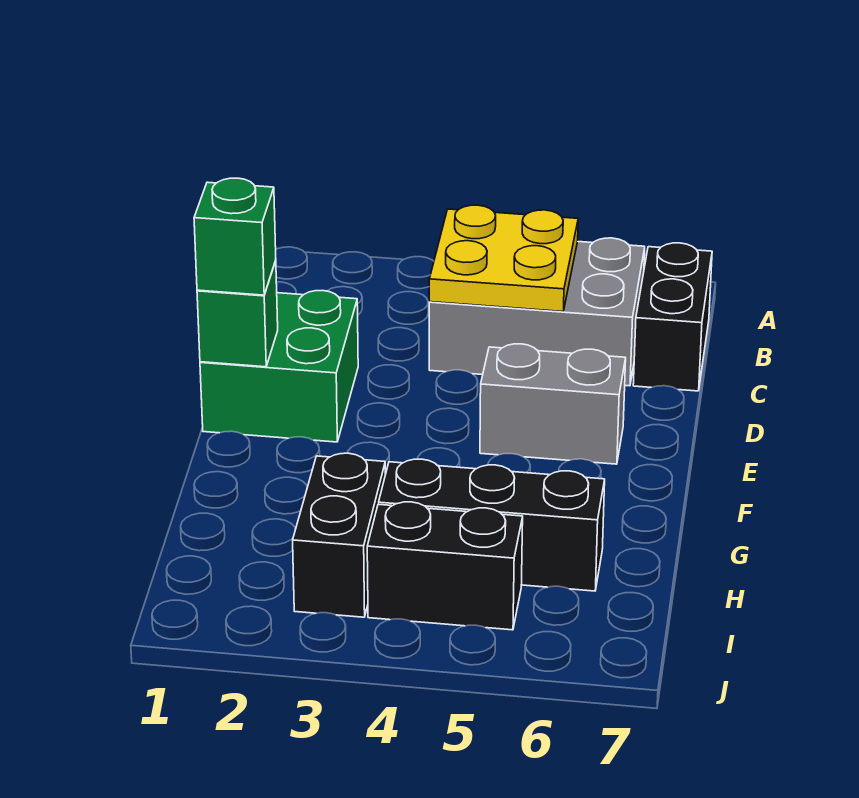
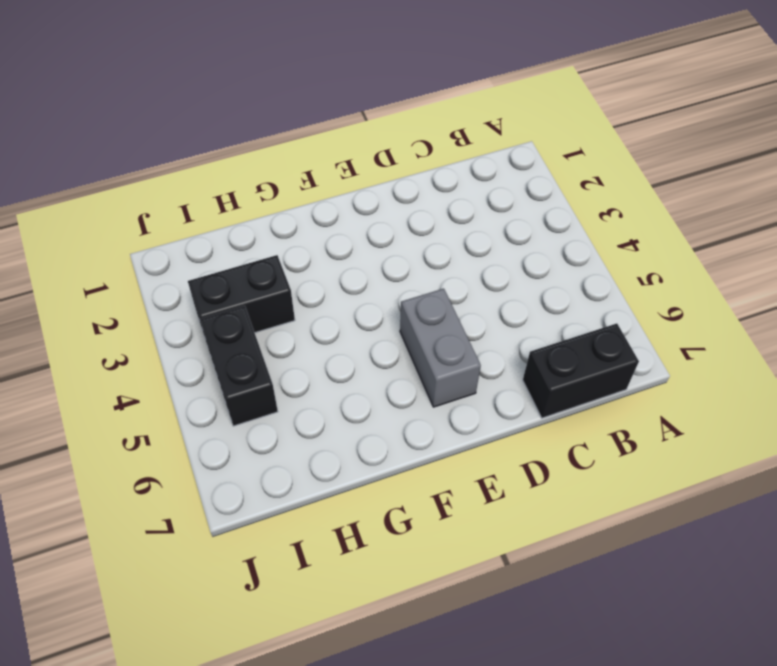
none -> grey brick B4:C6 level 1
none -> green brick D1:E2 level 1

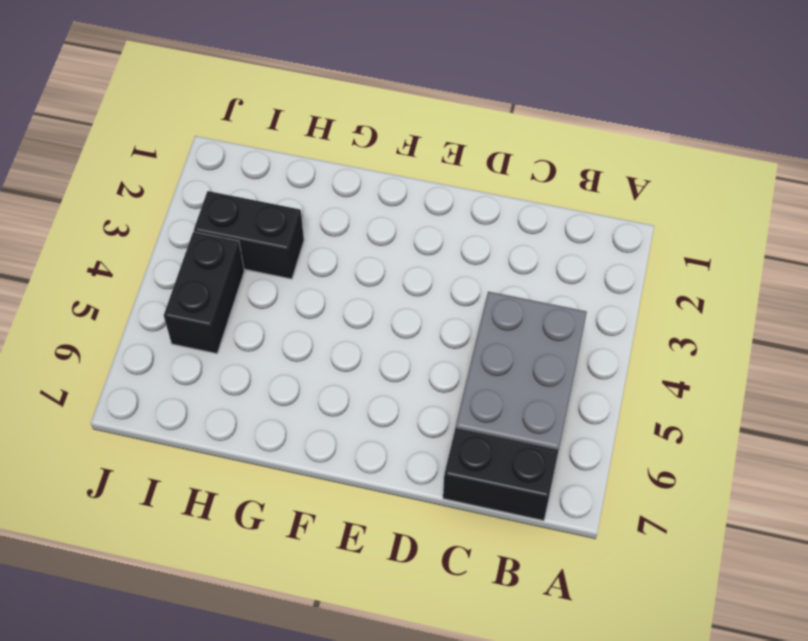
none -> green brick D1:E2 level 1
none -> grey brick E5:E6 level 1

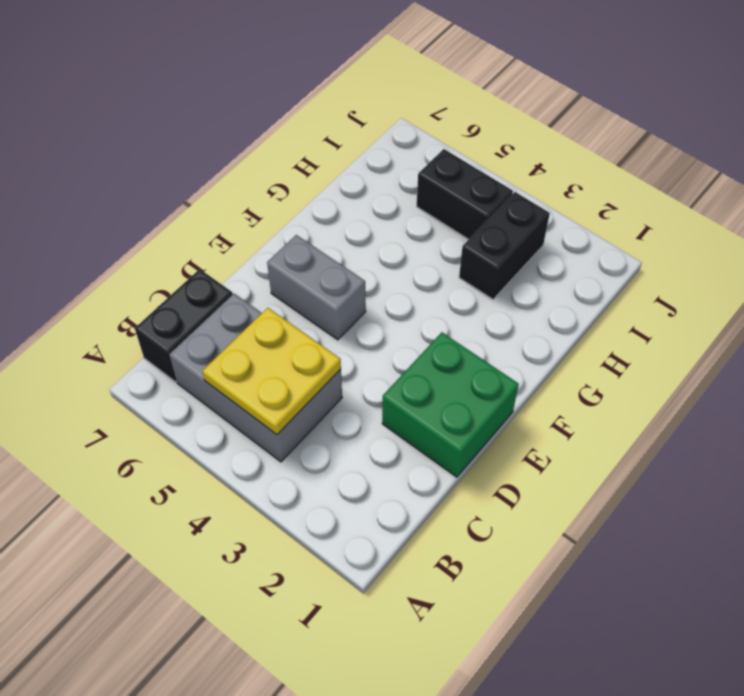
none -> black brick H4:H6 level 1
none -> green brick E1 level 2

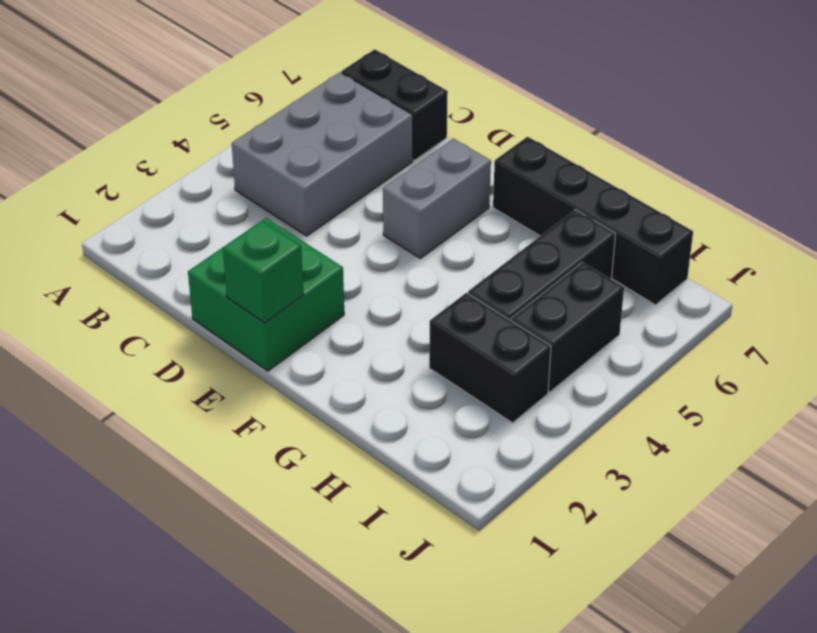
black brick F7:I7 level 1 -> none
none -> yellow plate B4:C5 level 2
none -> green brick E1 level 3

